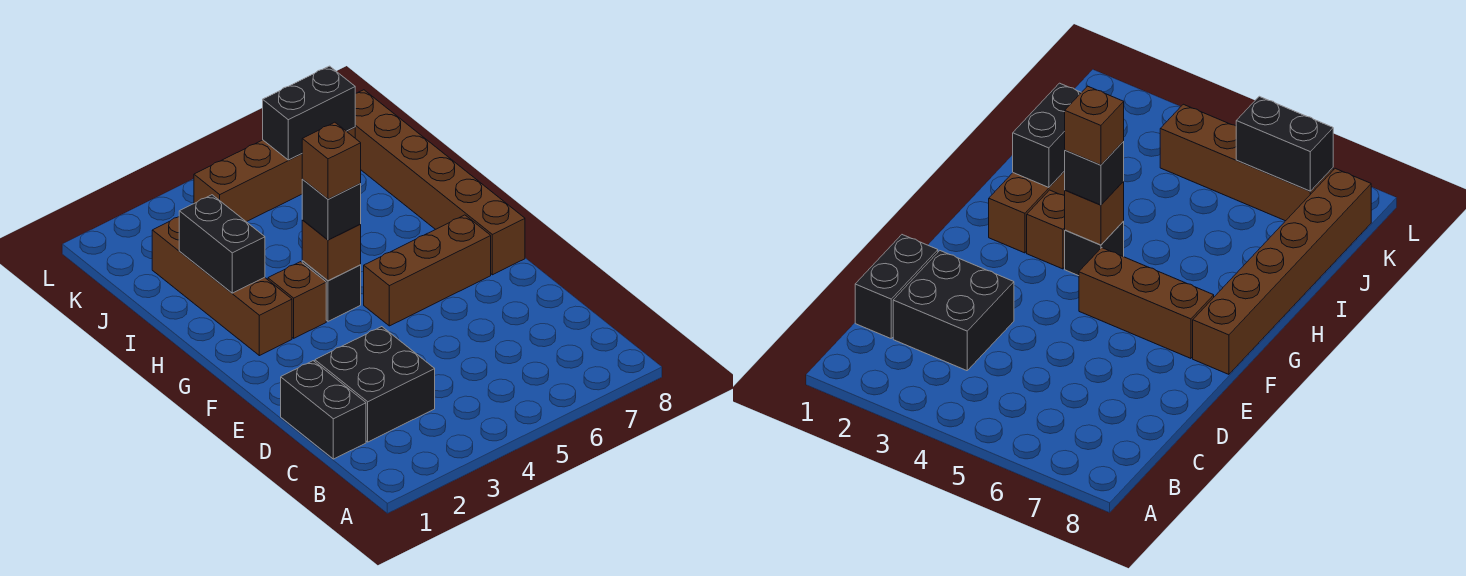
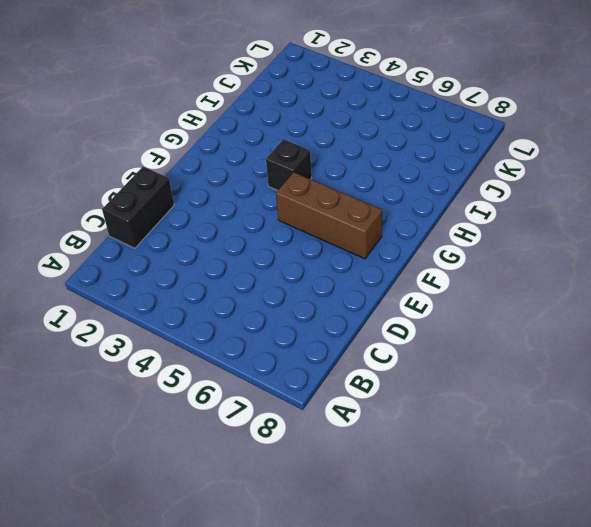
none -> black brick C2:D3 level 1
none -> brown brick F8:K8 level 1
none -> brown brick G2:J2 level 1

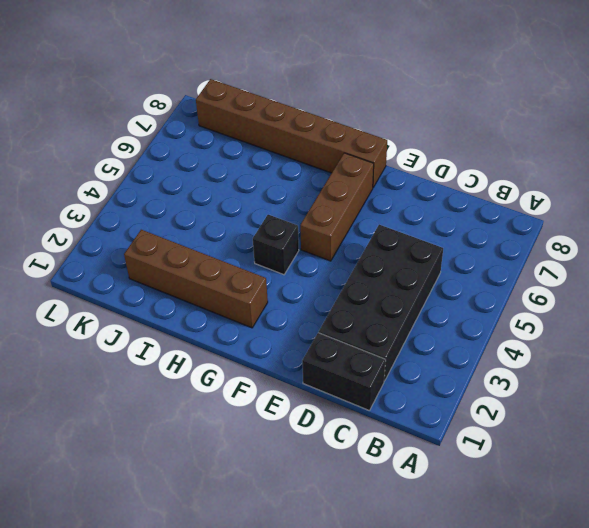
black brick C2:D5 level 1 -> black brick C2:D3 level 1
none -> brown brick G3 level 1
none -> brown brick K4:K7 level 1
none -> brown brick G4 level 2

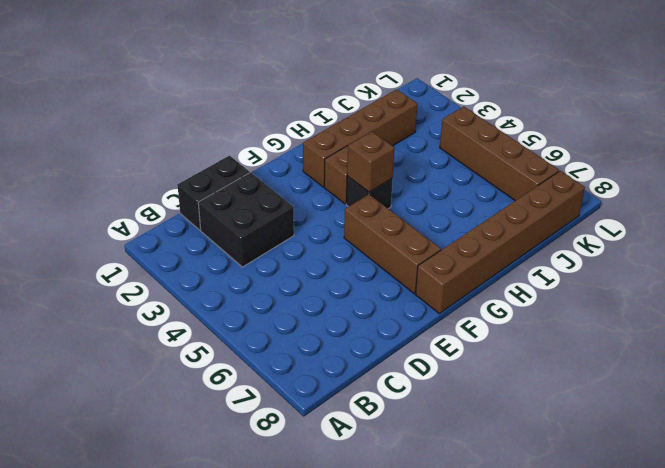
none -> black brick H2:I2 level 2
none -> black brick K6:K7 level 2
none -> black brick G4 level 3

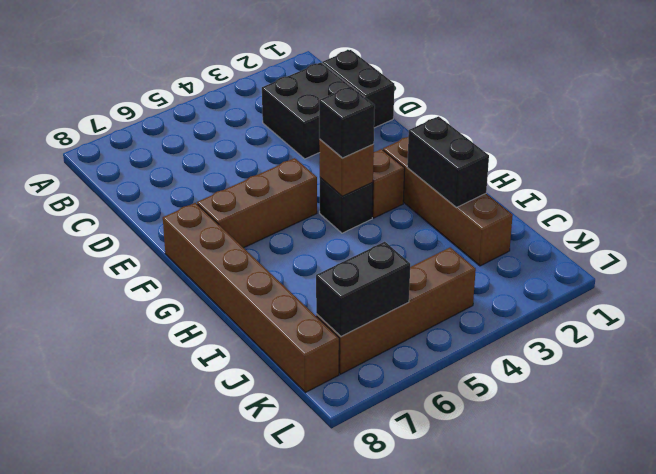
none -> brown brick G4 level 4

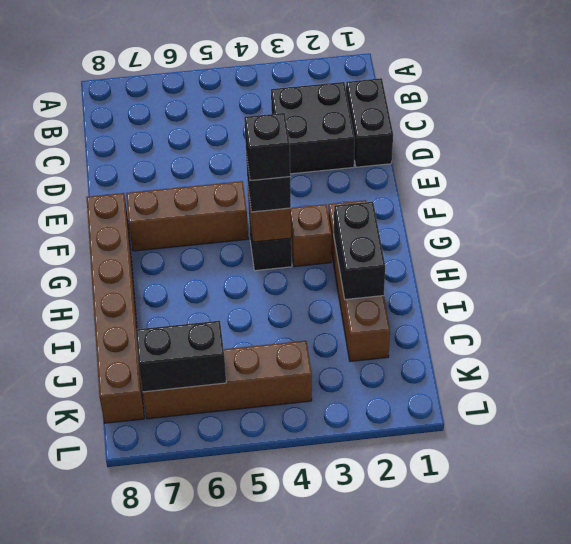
black brick G4 level 4 -> brown brick G4 level 4

